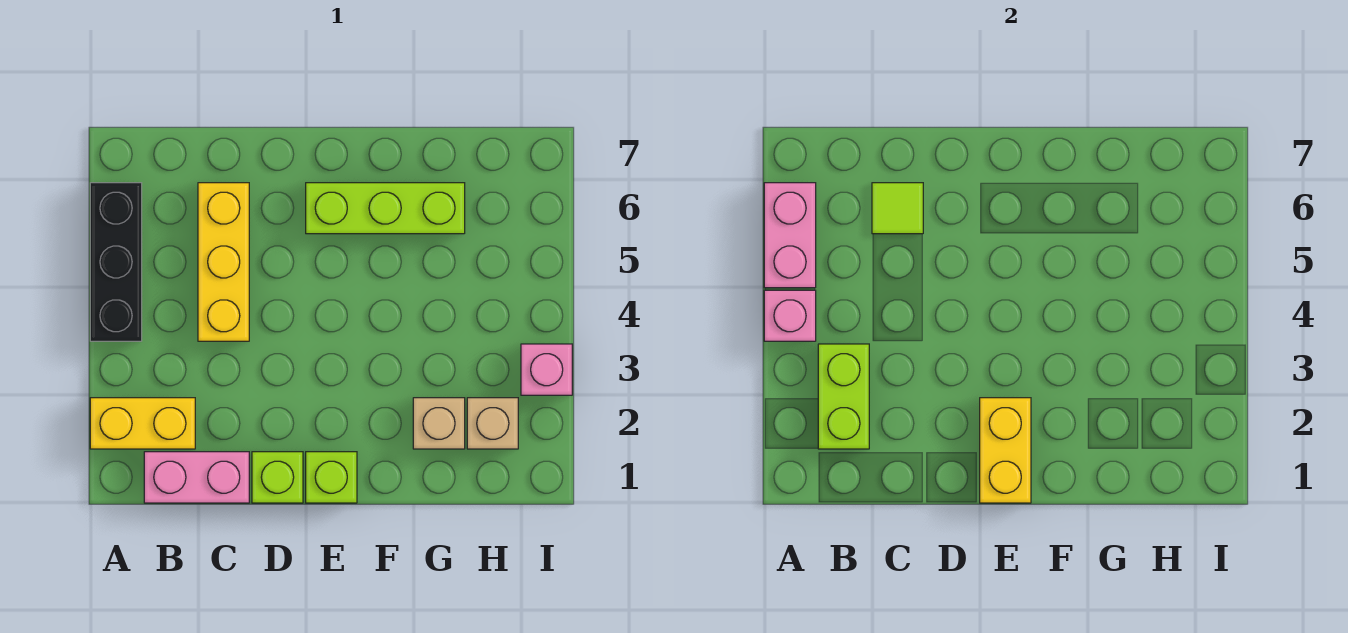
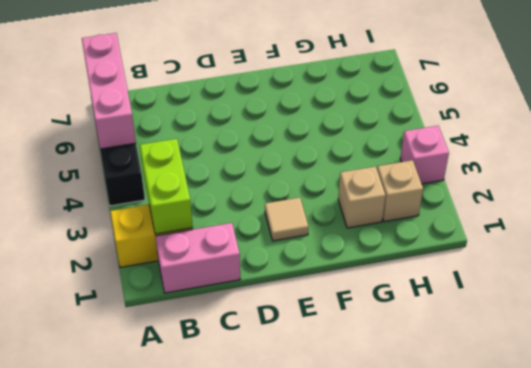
pink brick A5:A7 level 2 -> pink brick A5:A6 level 2
tan tile E2 level 1 -> none
none -> yellow brick C4:C6 level 1
none -> lime brick D1 level 1
none -> lime brick E1 level 1

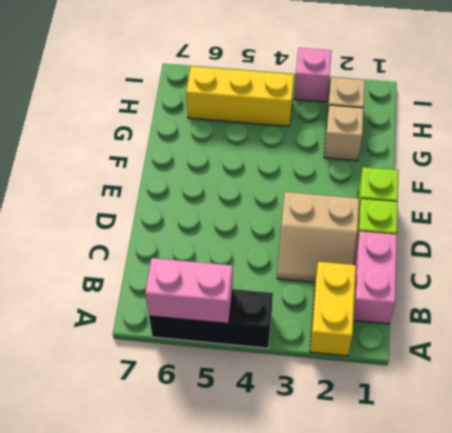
tan slope C2:D3 level 1 top D -> none
yellow brick H4:H6 level 1 -> yellow brick C4:C6 level 1
none -> lime brick E6:G6 level 1
none -> pink brick A4 level 2
none -> lime brick B2:B3 level 2

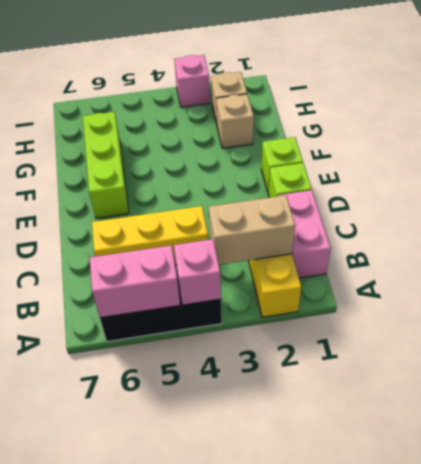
tan brick B2:B3 level 2 -> lime brick B2:B3 level 2
none -> lime tile C6 level 2
none -> yellow brick E1:E2 level 2

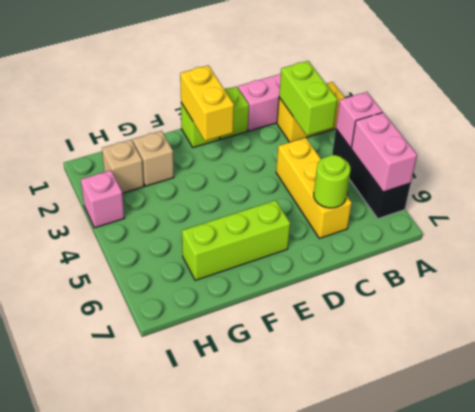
lime round brick C6 level 2 -> lime tile C6 level 2

